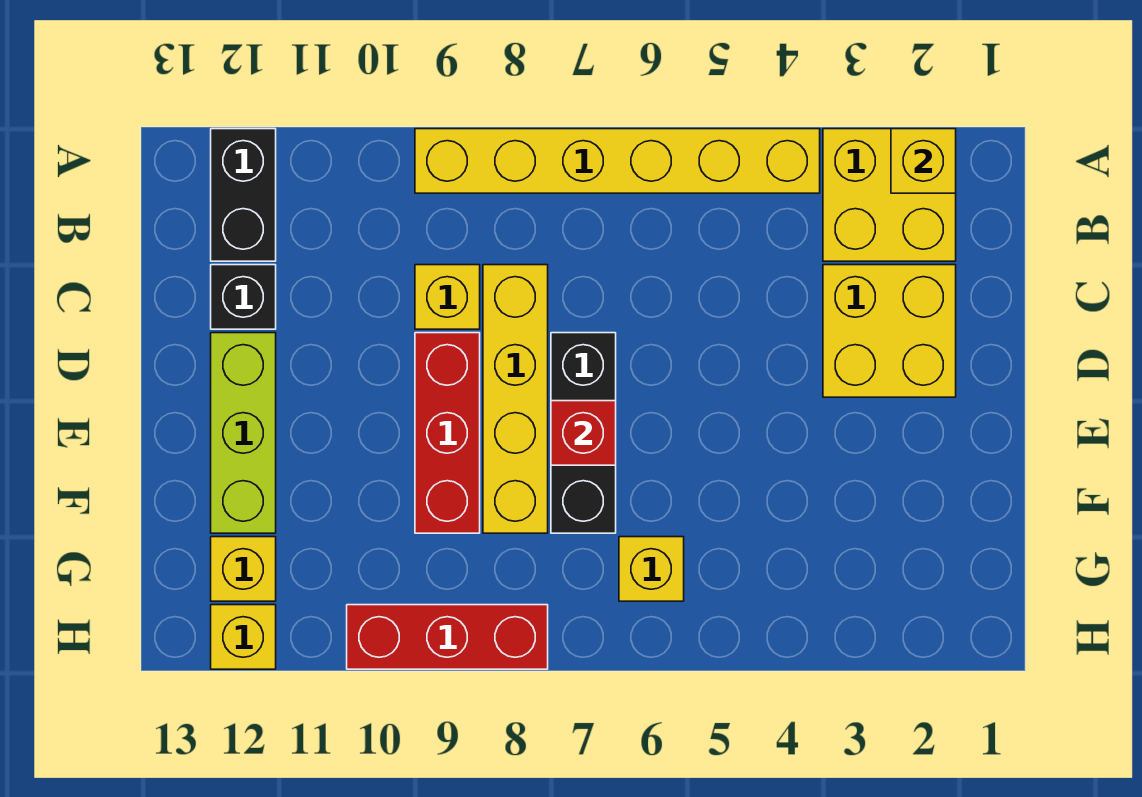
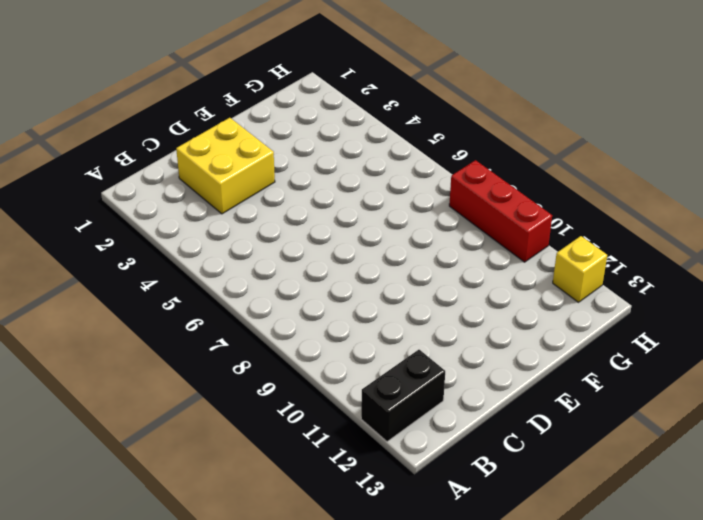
none -> yellow brick A2:B3 level 1
none -> yellow brick A4:A9 level 1
none -> yellow brick C8:F8 level 1

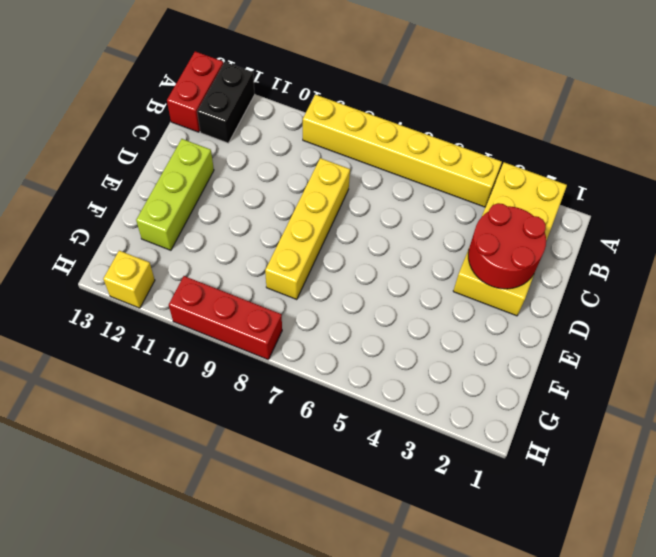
red brick A13:B13 level 1 -> none
red round brick C2:D3 level 2 -> none
none -> yellow brick C9 level 1
none -> black brick C12 level 1
none -> black brick D7:F7 level 1

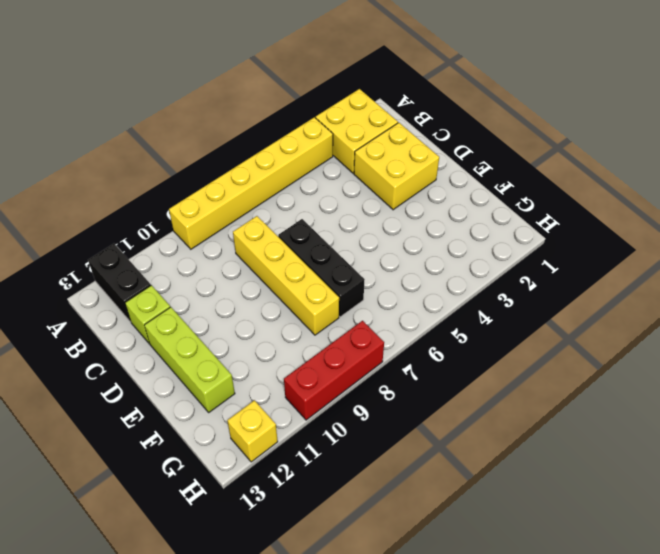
lime brick C12 level 1 -> black brick C12 level 1
none -> yellow brick C9 level 1
none -> red brick D9:F9 level 1
none -> yellow brick G6 level 1

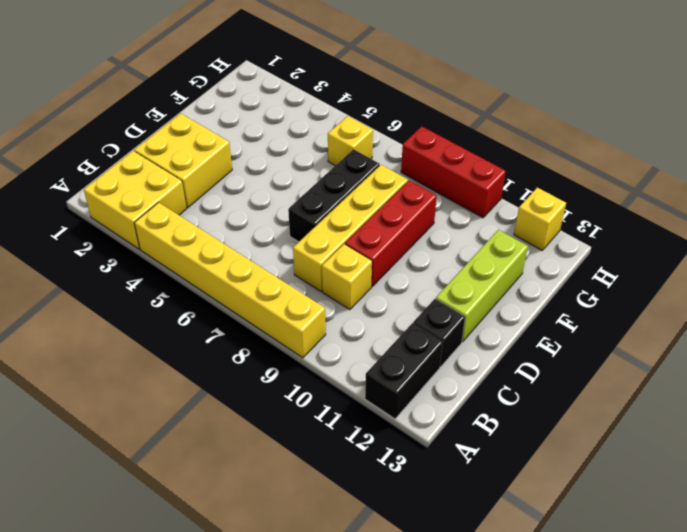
none -> yellow brick G12 level 1
none -> yellow brick A2 level 2
none -> red brick E7 level 2

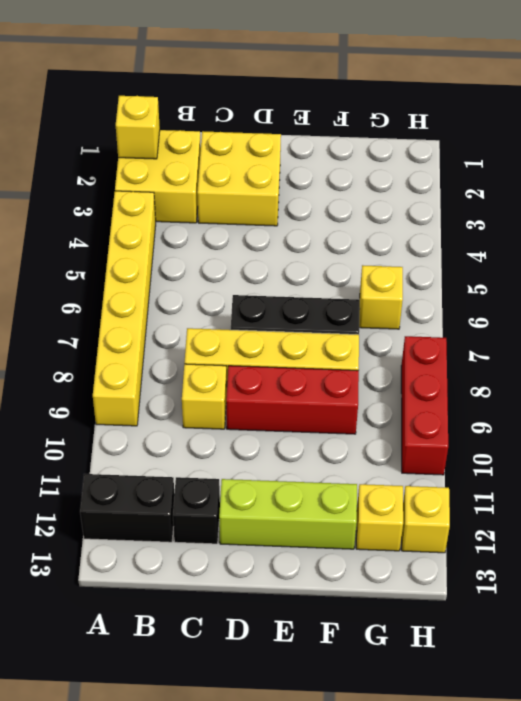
none -> red brick E7 level 2

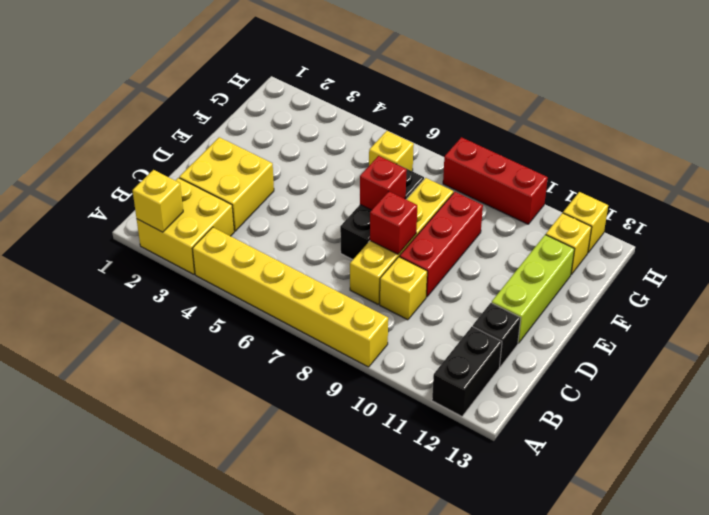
red brick D8 level 2 -> none

